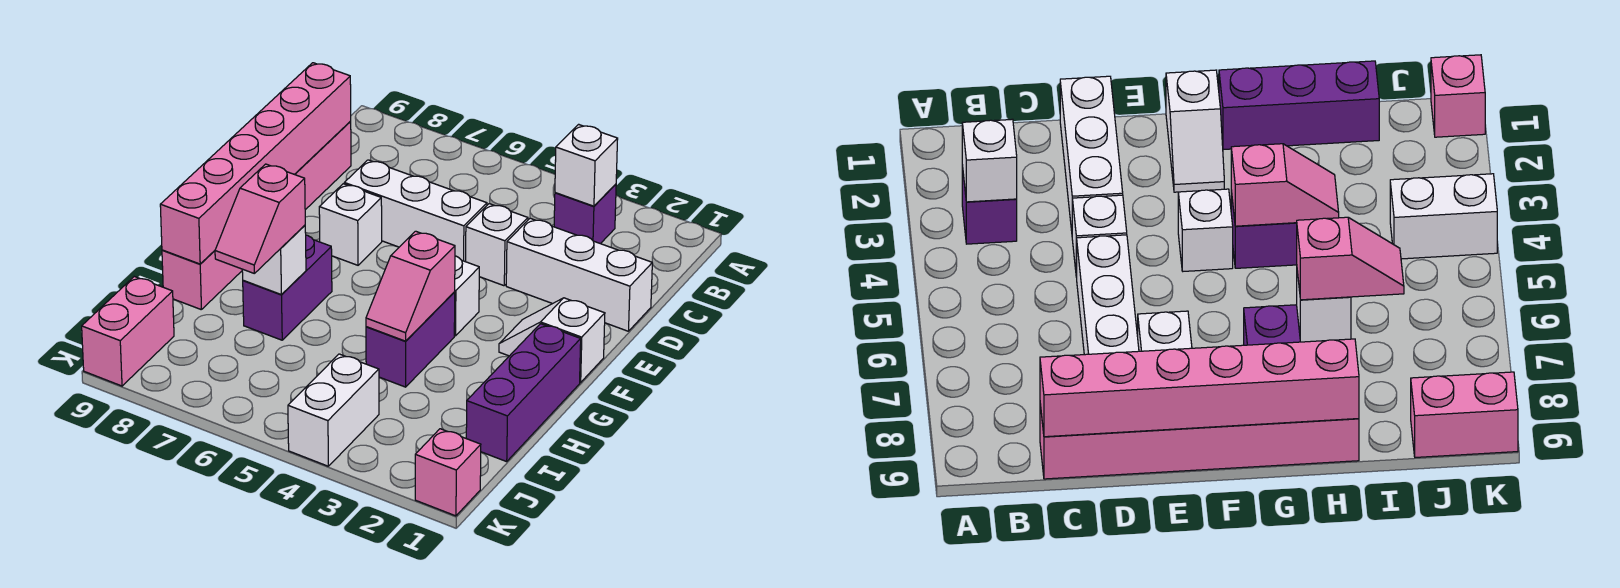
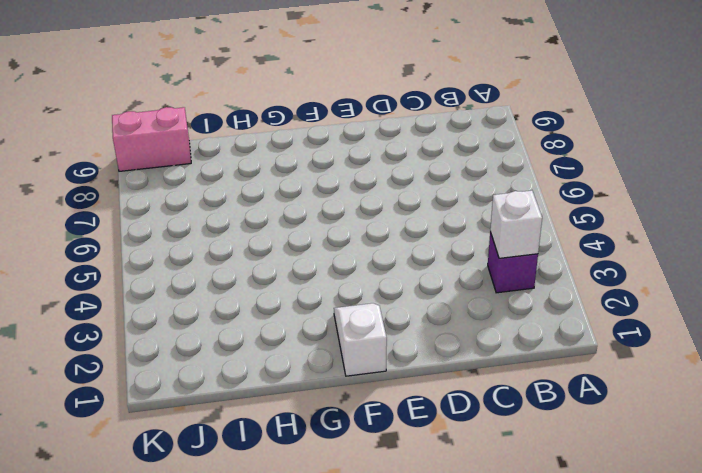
none -> pink brick C9:H9 level 1
none -> white brick D1:D3 level 1
none -> white brick D4 level 1

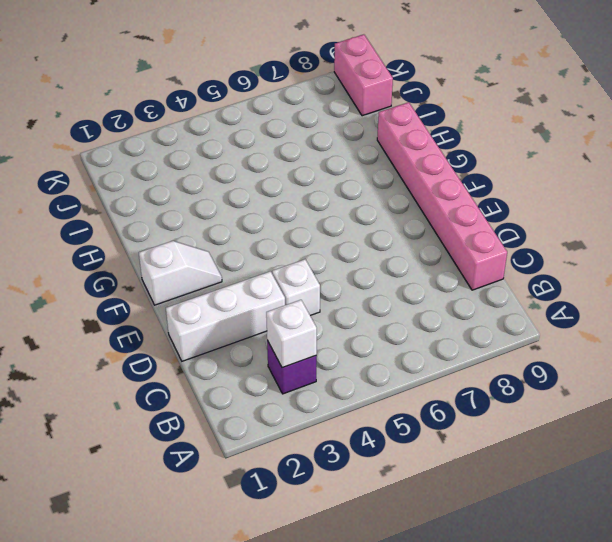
none -> white brick D5:D7 level 1
none -> white brick E7 level 1
none -> white brick F4 level 1

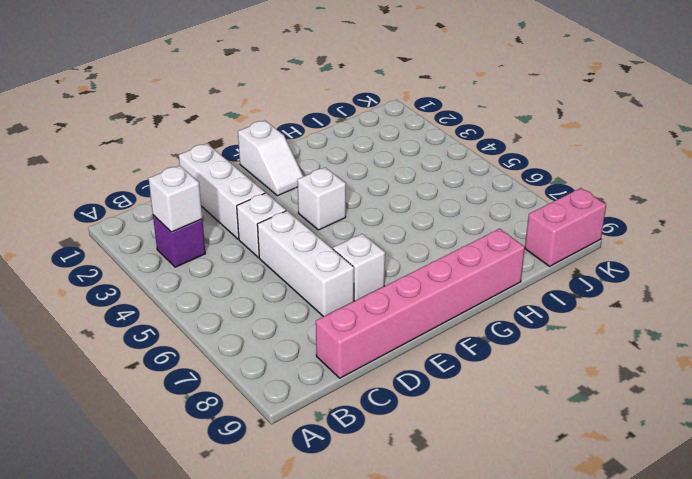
none -> purple brick G1:I1 level 1
none -> purple brick G4:H4 level 1
none -> purple brick G7:H7 level 1

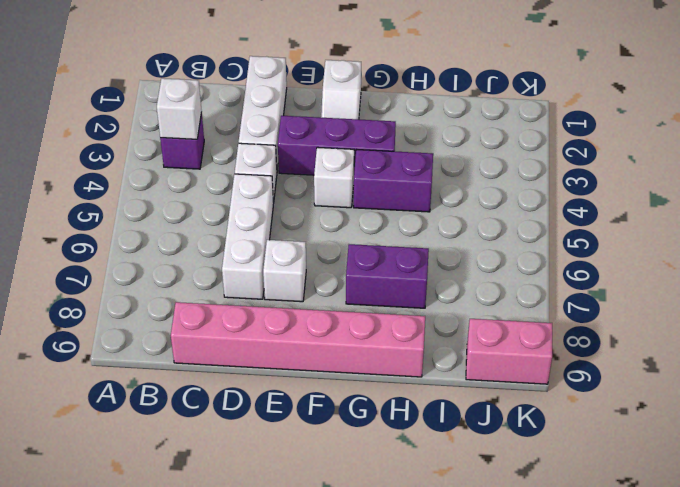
purple brick E3:G3 level 1 -> purple brick G1:I1 level 1
none -> white brick J4:K4 level 1
none -> pink brick K1 level 1
none -> pink brick C9:H9 level 2

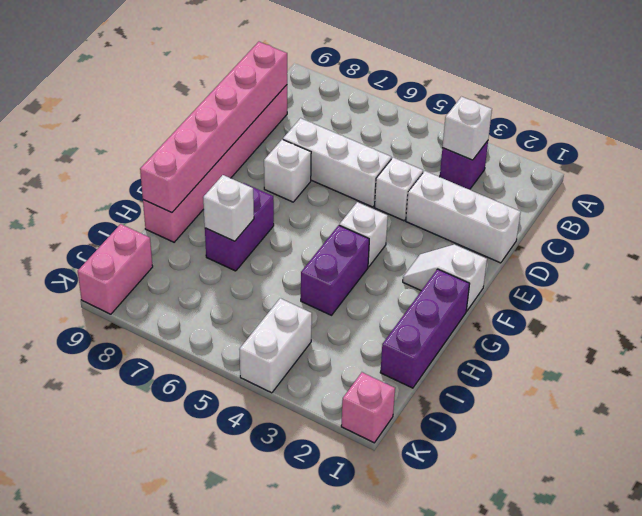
none -> pink slope G4:H4 level 2 top G
none -> pink slope H7:I7 level 3 top H

